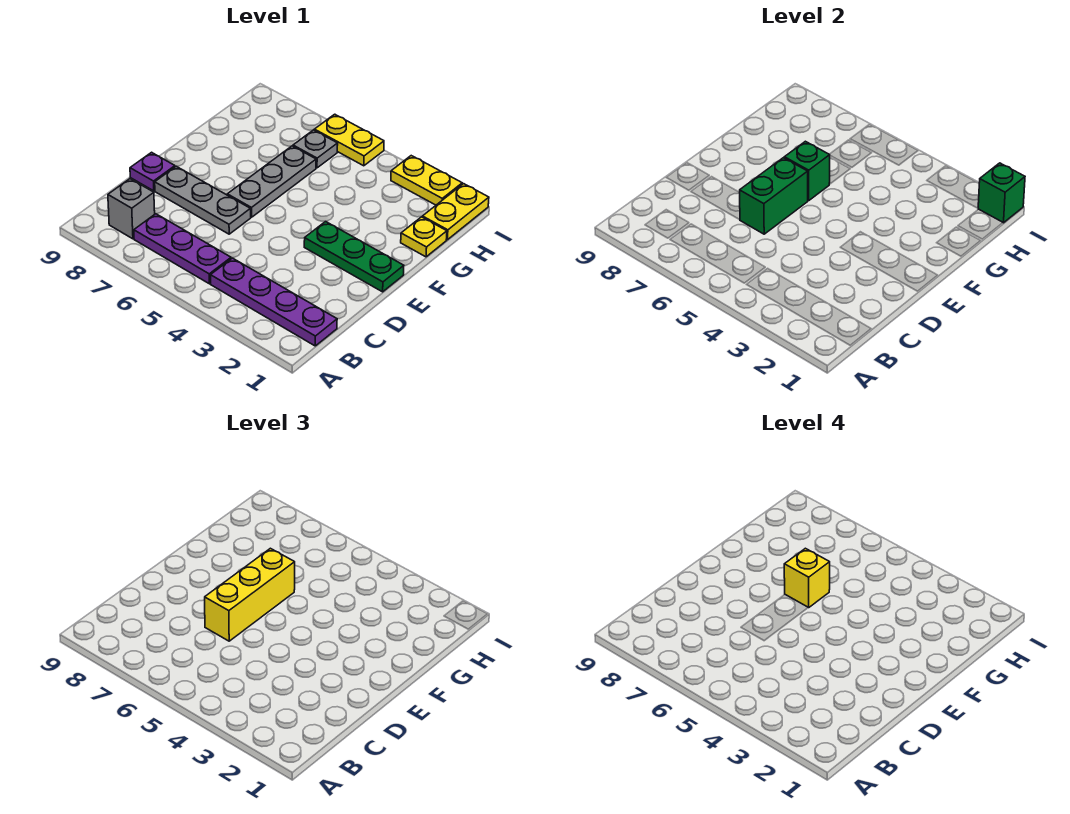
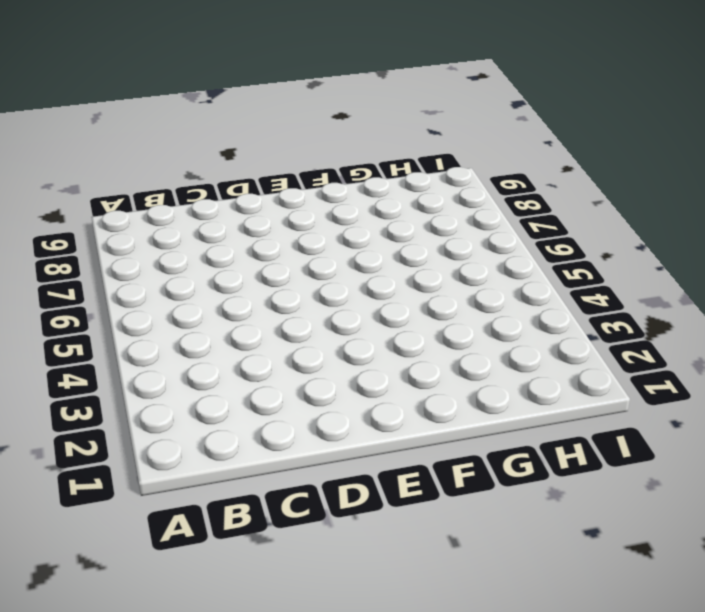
none -> purple plate B1:B4 level 1
none -> purple plate B5:B7 level 1
none -> grey brick B8 level 1

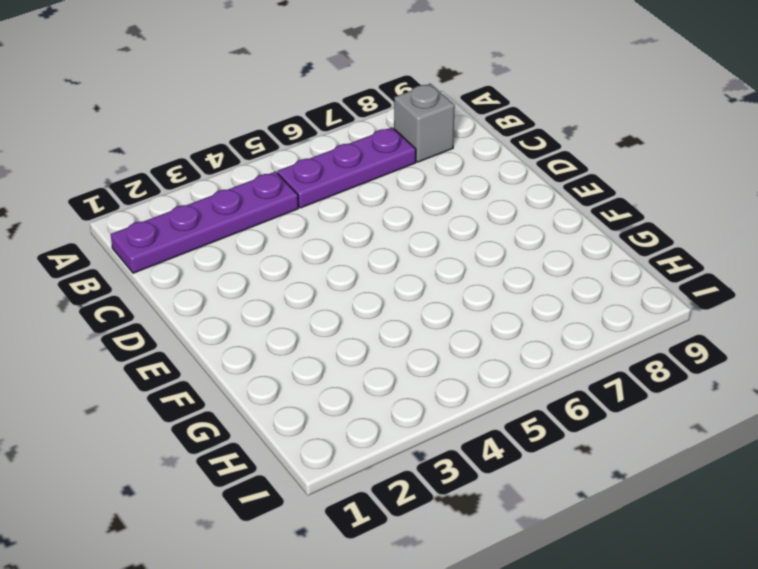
none -> grey plate D6:D8 level 1
none -> purple plate D9 level 1
none -> green plate E1:E3 level 1

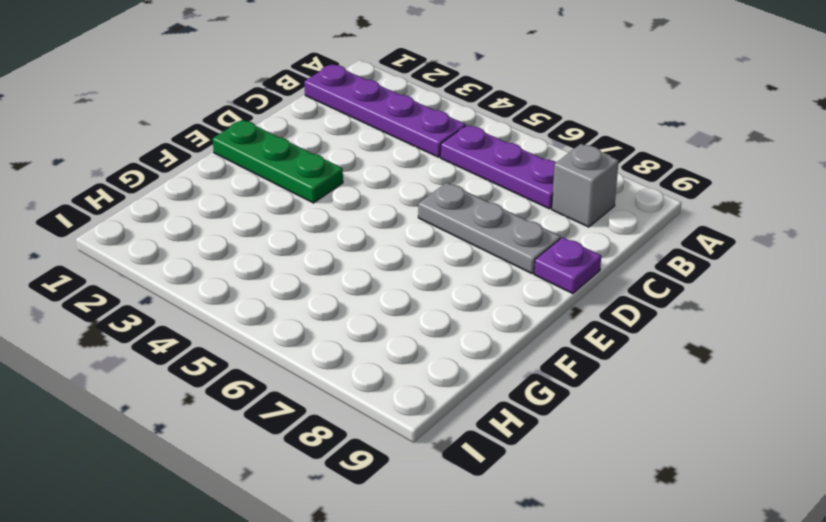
none -> grey plate E6:G6 level 1
none -> yellow plate G1 level 1
none -> yellow plate H1:I1 level 1

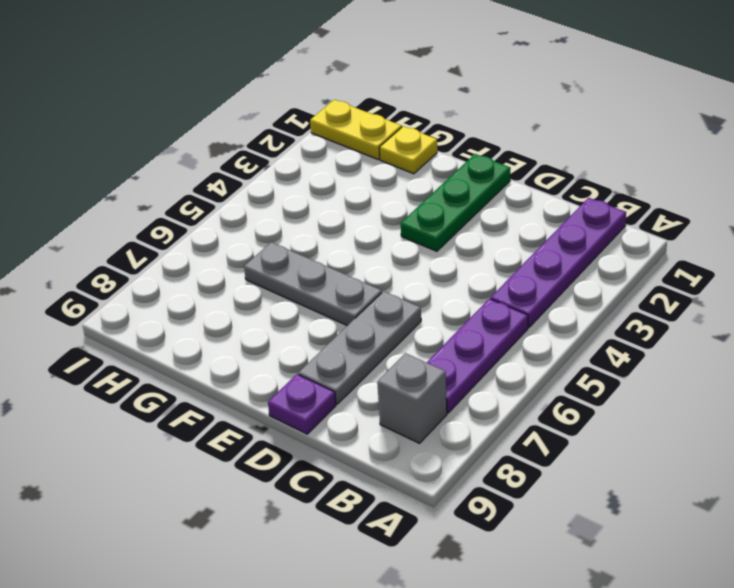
none -> grey plate H6 level 1
none -> yellow plate I2:I3 level 1
none -> yellow plate I5:I6 level 1

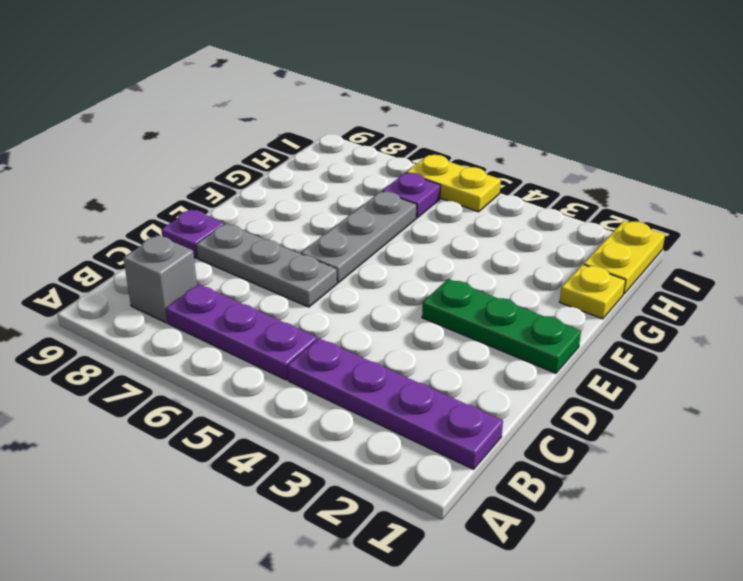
purple plate H6 level 1 -> grey plate H6 level 1
none -> yellow plate I2:I3 level 1
none -> green brick D6:E6 level 2
none -> green brick F6 level 2

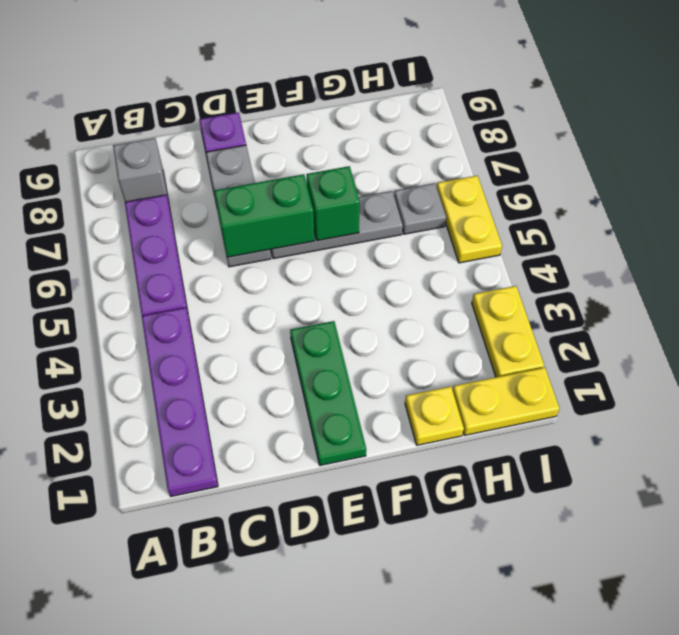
none -> green brick I1 level 2
none -> yellow brick D6:F6 level 3
none -> yellow brick F6 level 4

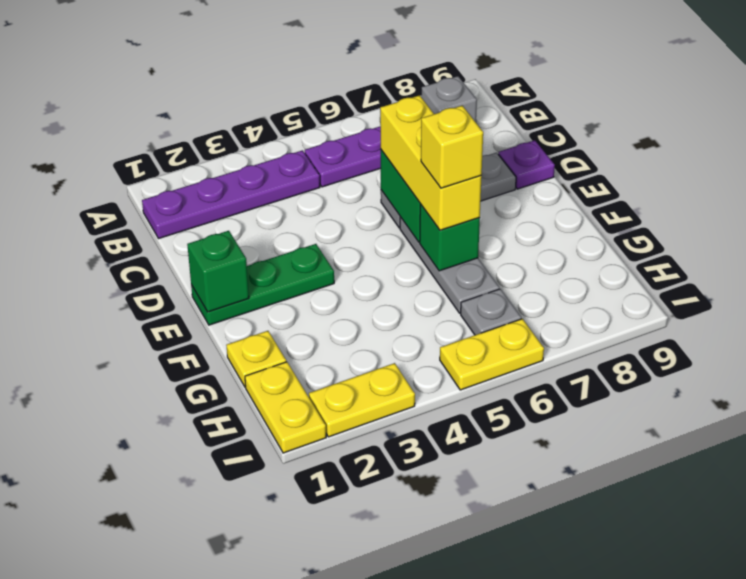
green brick E1 level 2 -> green brick I1 level 2

